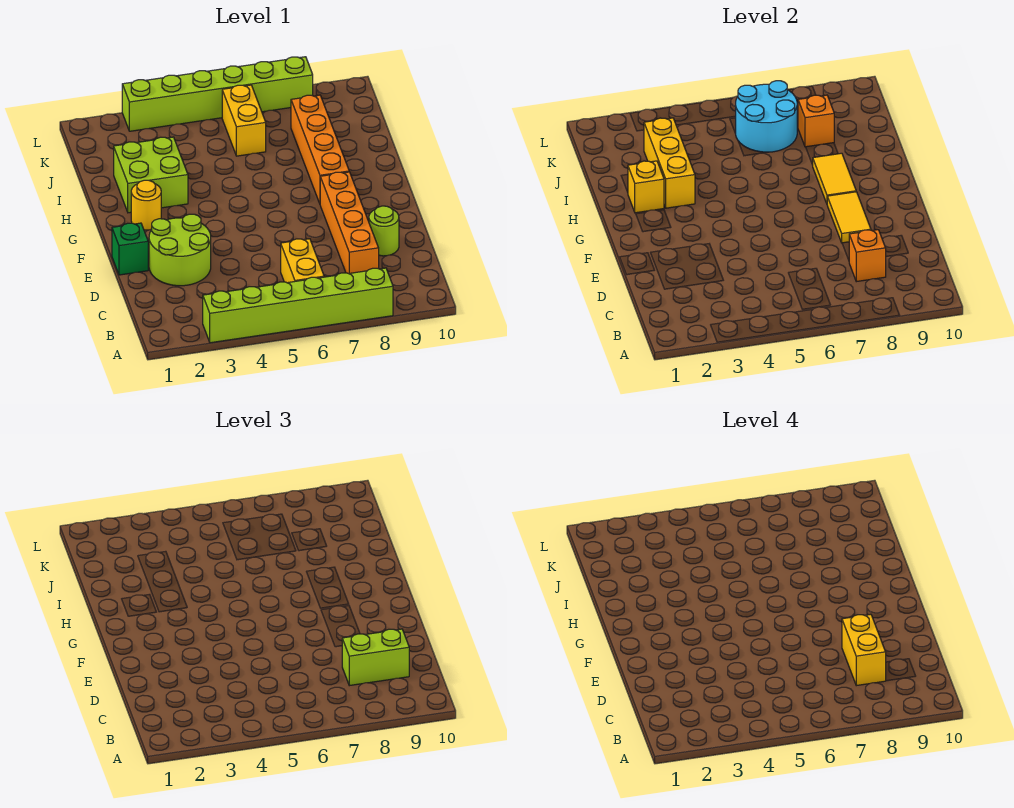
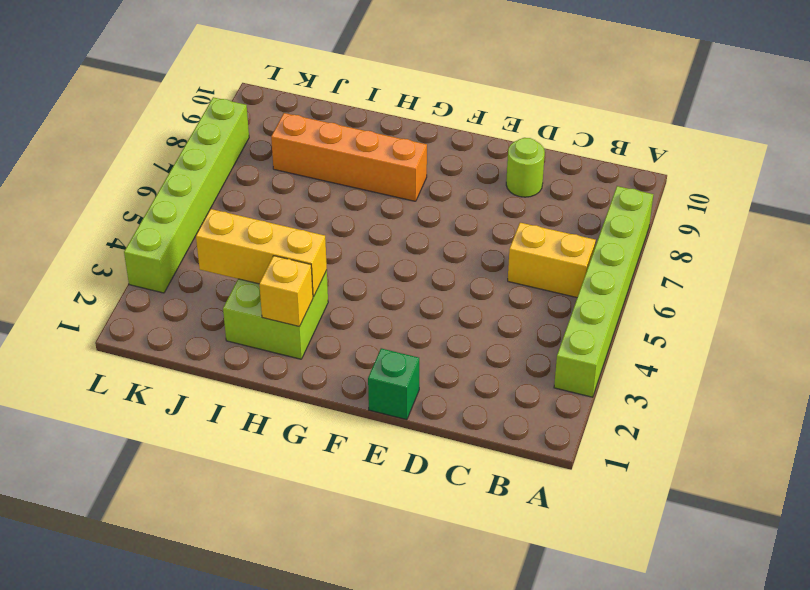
none -> orange brick C8:F8 level 1
none -> lime round brick D2:E3 level 1
none -> yellow round brick G2 level 1

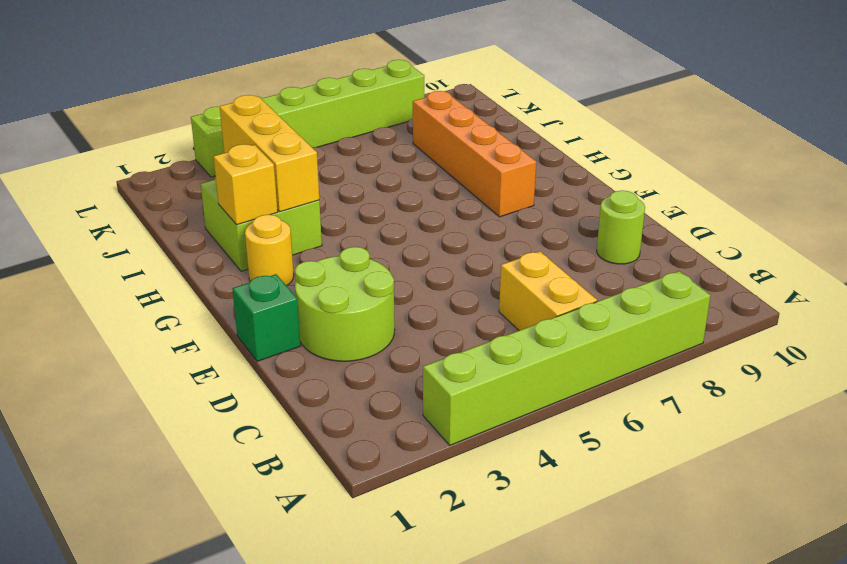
none -> orange brick C8:F8 level 1
none -> yellow brick J6:K6 level 1
none -> orange brick C8 level 2

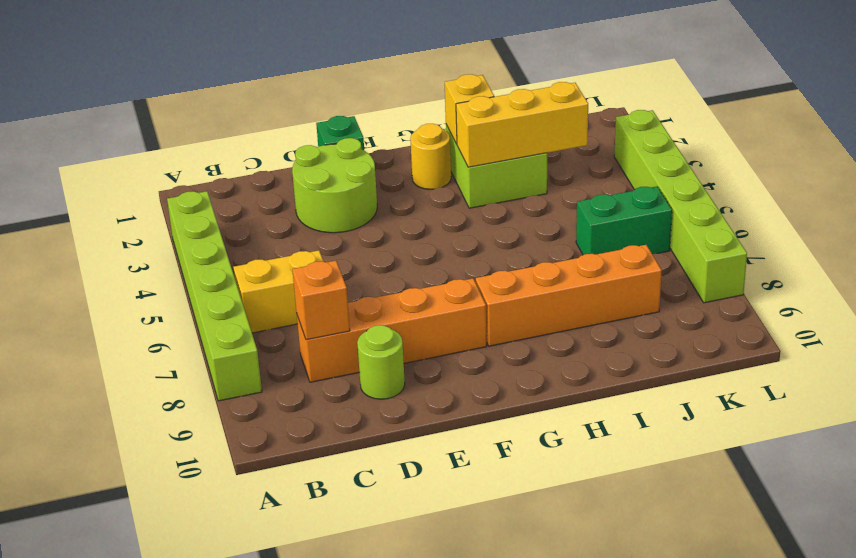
green brick J6:K6 level 1 -> yellow brick J6:K6 level 1
none -> yellow tile E8:F8 level 2
none -> yellow tile G8:H8 level 2
none -> cyan round brick J6:K7 level 2

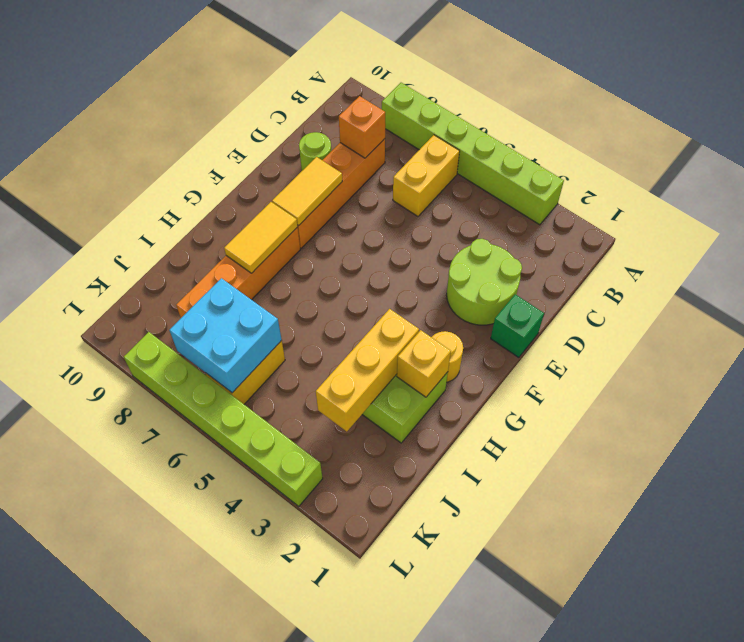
cyan brick J6:K7 level 2 -> cyan round brick J6:K7 level 2
none -> orange brick J8 level 2
none -> lime brick C8:C9 level 3
none -> yellow brick C8:D8 level 4

